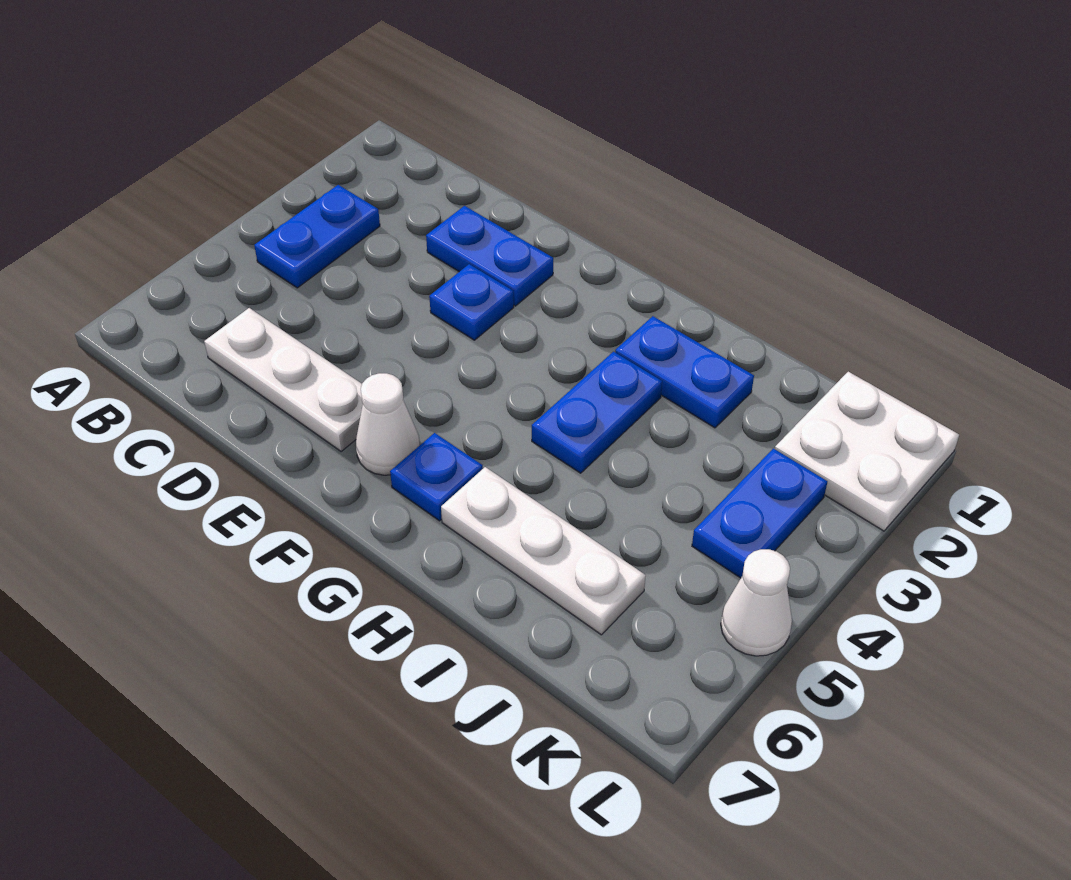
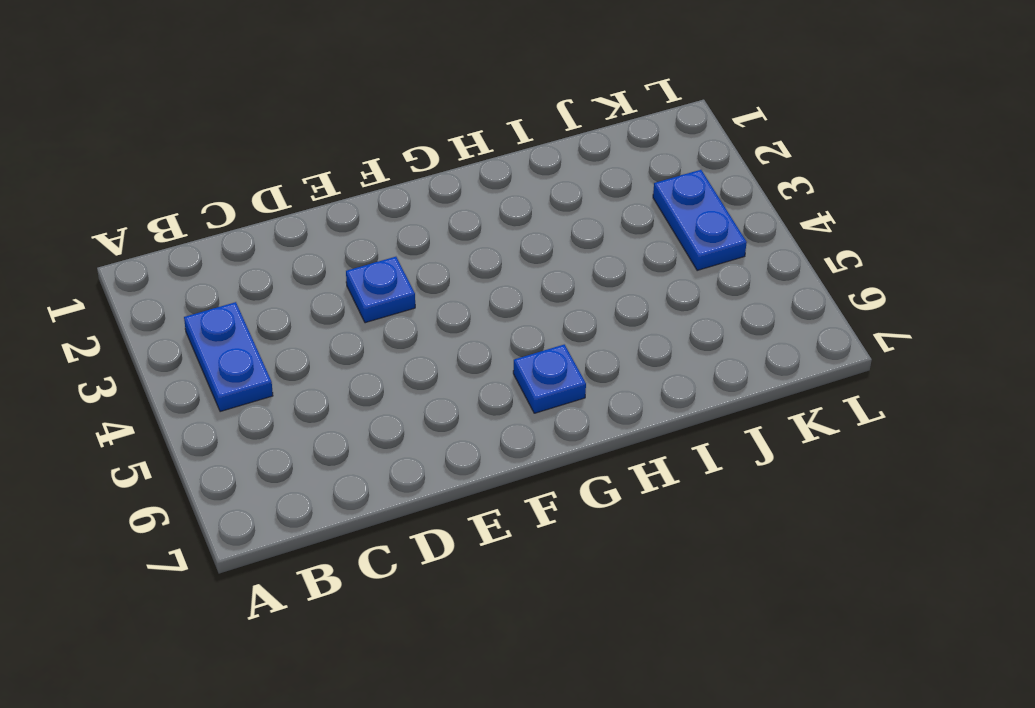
none -> white plate C6:E6 level 1
none -> blue plate D2:E2 level 1
none -> white cone F6 level 1

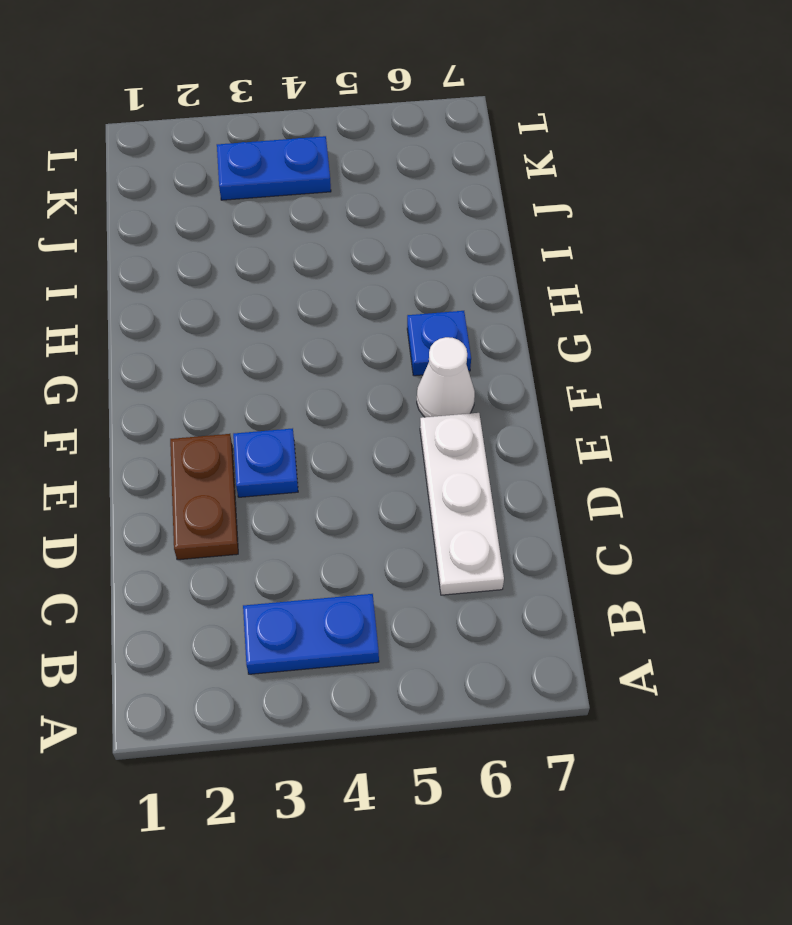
brown plate D2:E2 level 1 -> blue plate D2:E2 level 1
none -> blue plate H2:I2 level 1
none -> blue plate H3:H4 level 1
none -> white plate H6:J6 level 1

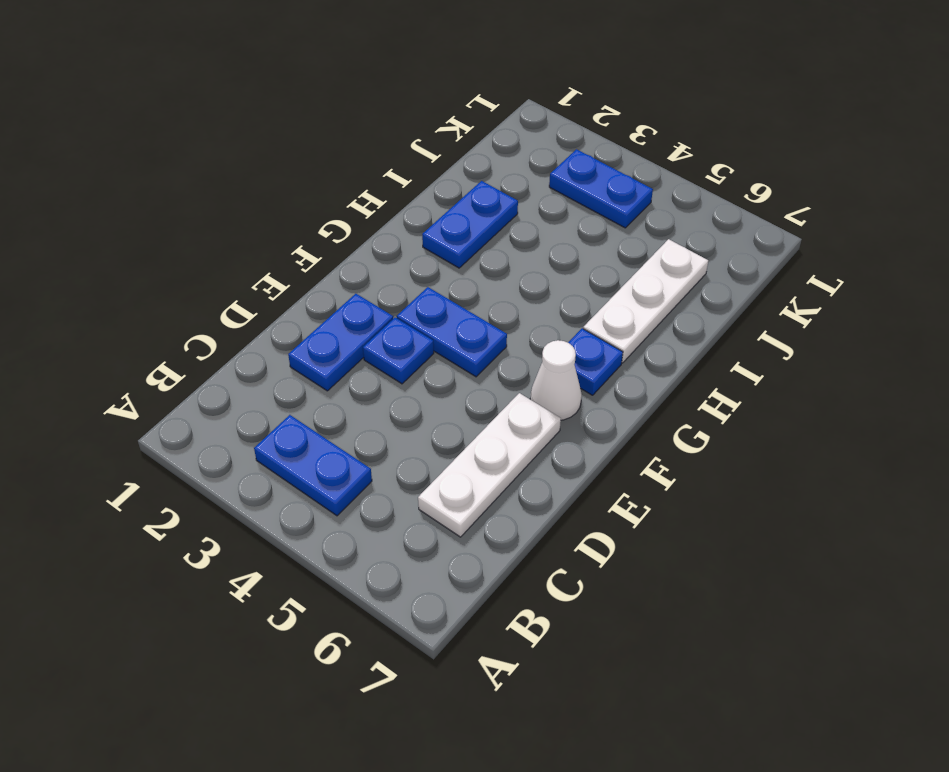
blue plate F3:F4 level 1 -> blue plate H3:H4 level 1
none -> white plate K1:L2 level 1
none -> white cone L5 level 1

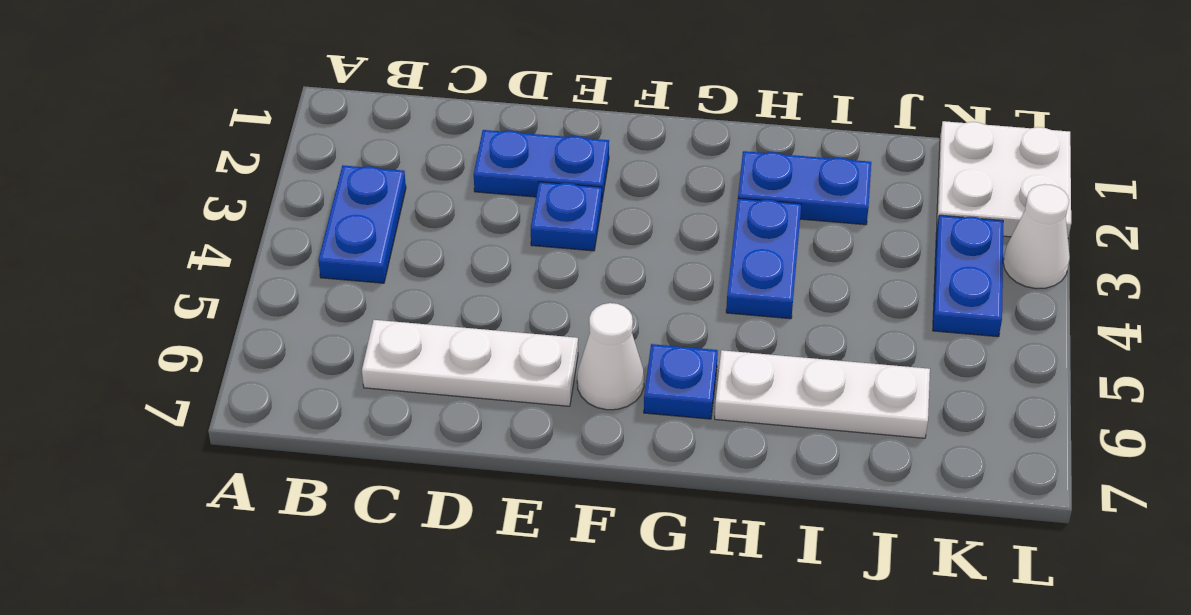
white cone L3 level 1 -> white cone L5 level 1

